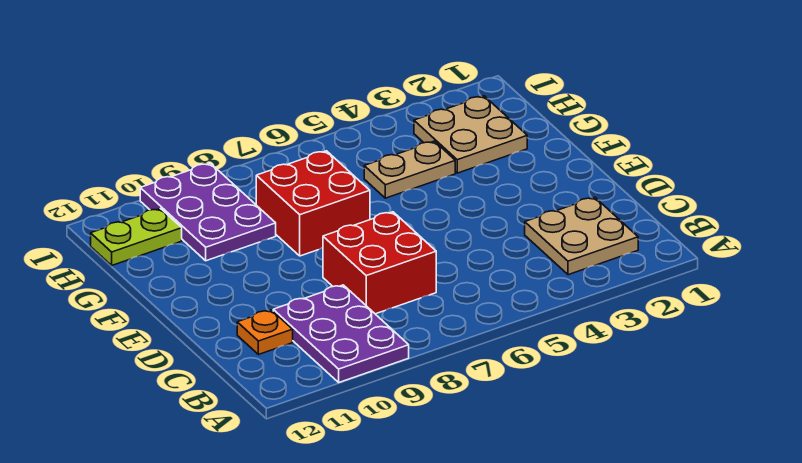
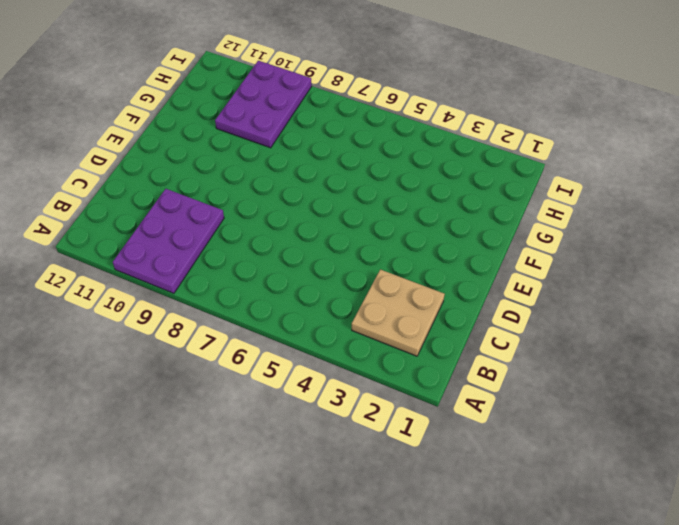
none -> red brick C7:D8 level 1
none -> orange plate C11 level 1

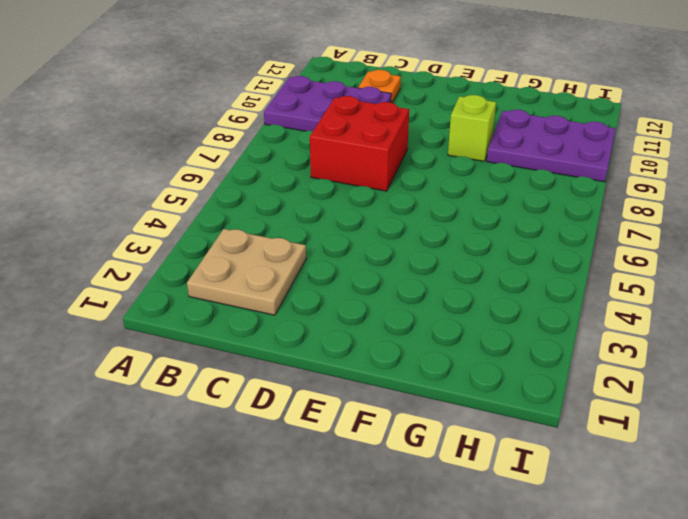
lime brick F9 level 1 -> none
none -> red brick F7:G8 level 1
none -> tan plate G2:H3 level 1

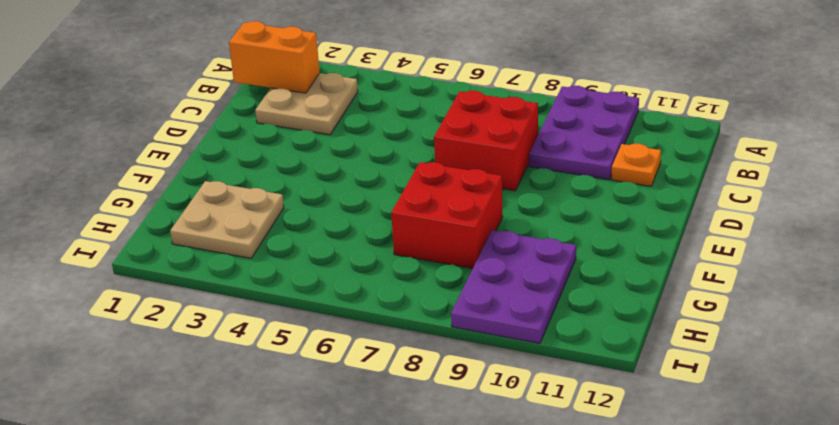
orange brick B1:B2 level 2 -> none
none -> tan plate G4:G5 level 1
none -> lime plate H11:H12 level 1

